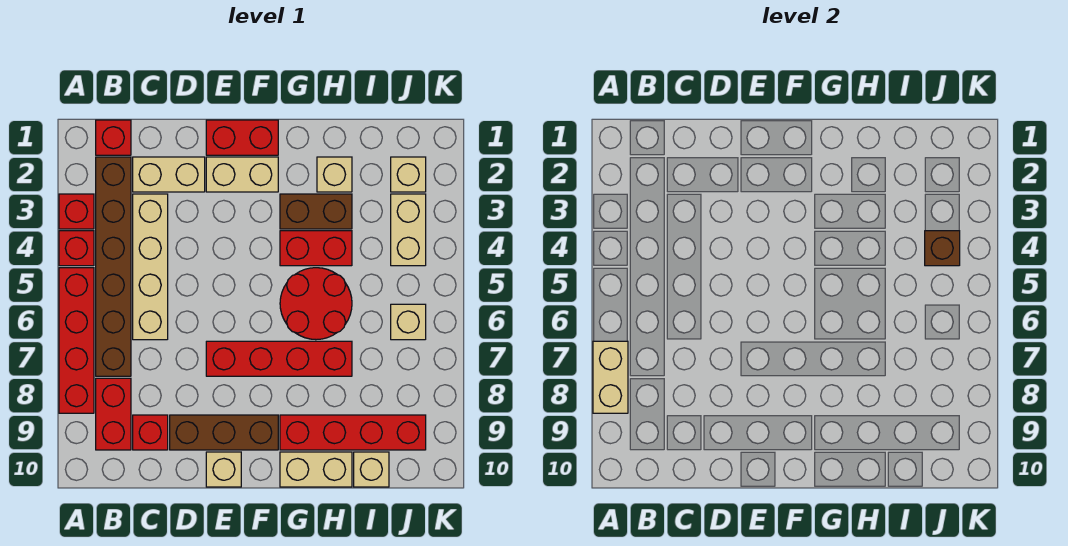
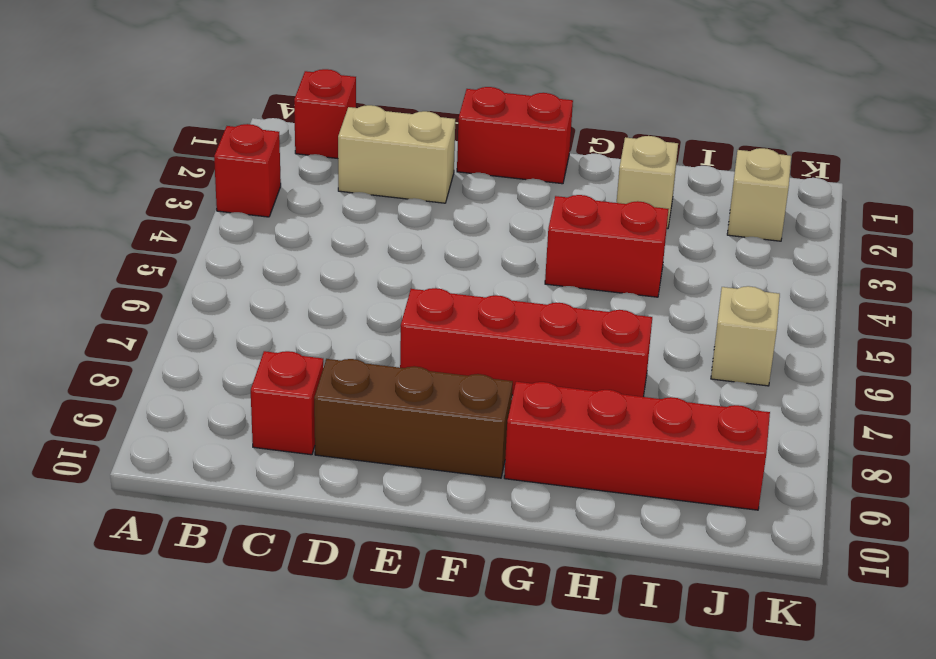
none -> red brick A4 level 1
none -> red brick A5:A8 level 1
none -> brown brick B2:B7 level 1

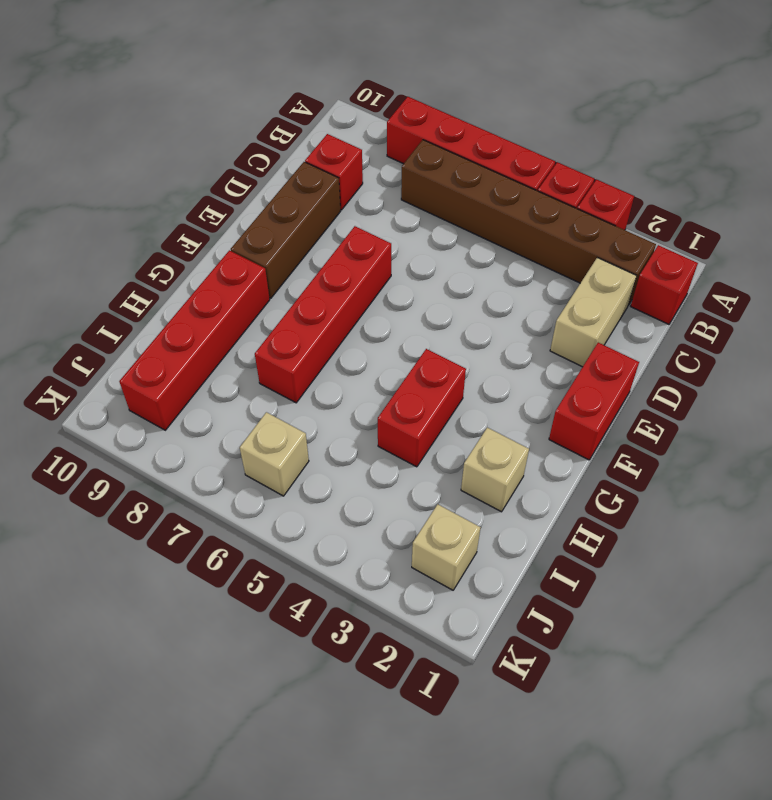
none -> red brick B8:B9 level 1
none -> tan brick C3:C6 level 1
none -> tan brick E2:F2 level 1

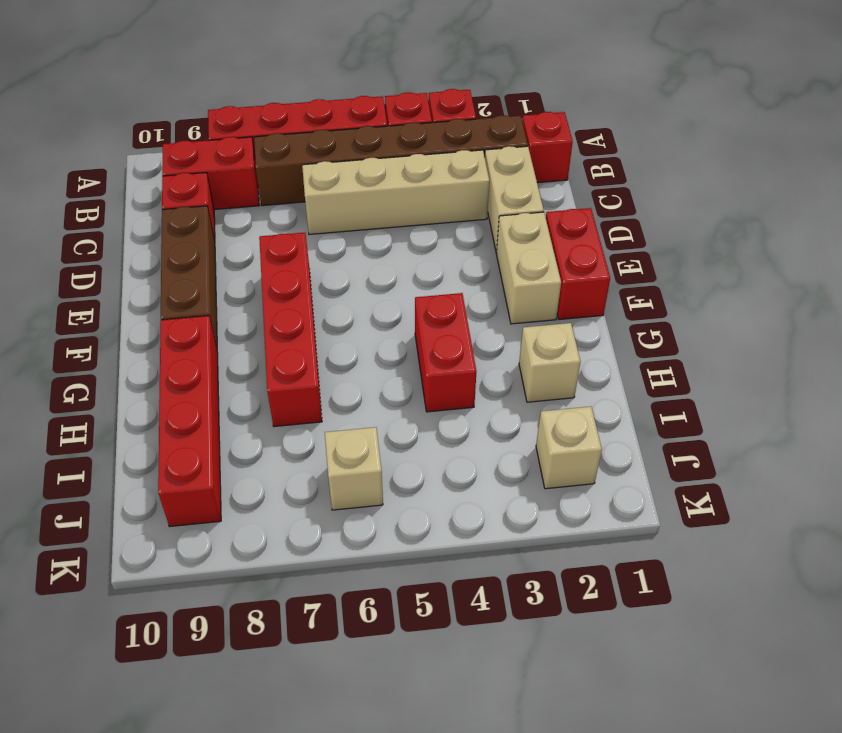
none -> tan brick E10 level 1
none -> brown brick G3:H3 level 1
none -> red round brick G5:H6 level 1

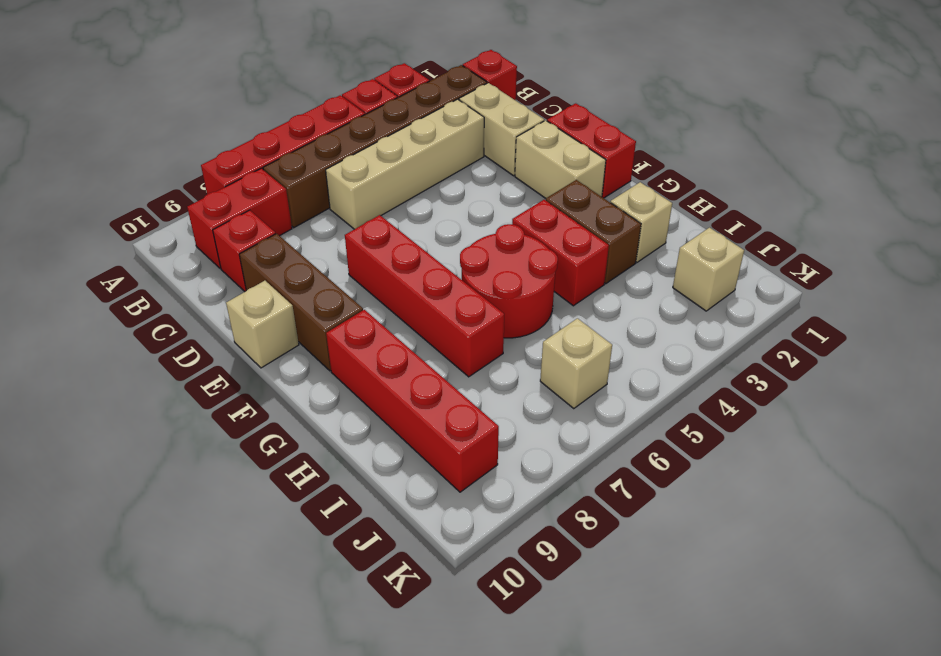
none -> tan brick G10:H10 level 1
none -> tan brick I10 level 1
none -> tan brick J3:J4 level 1

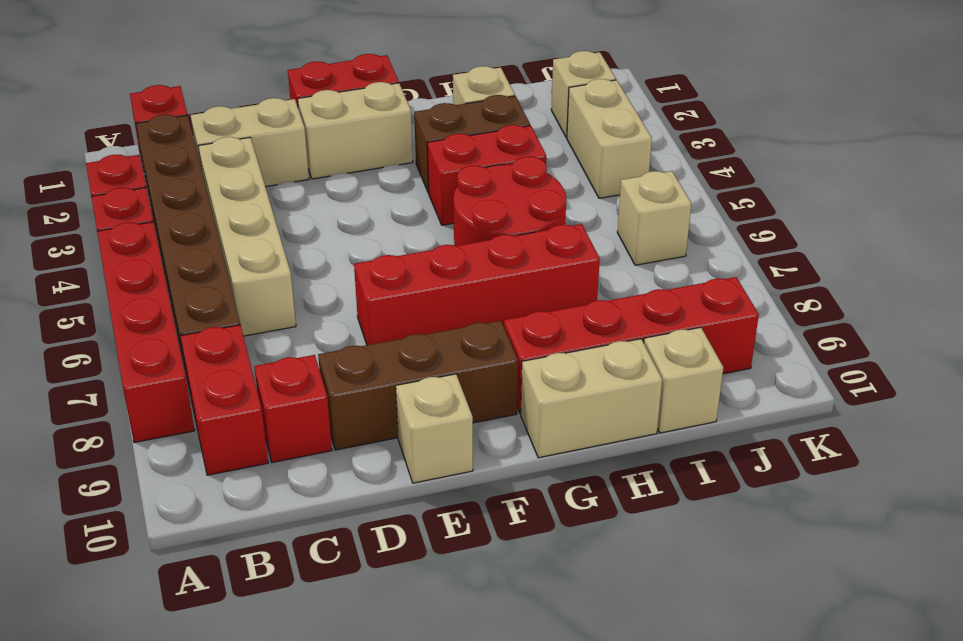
none -> tan brick A7:A8 level 2
none -> brown brick J4 level 2

